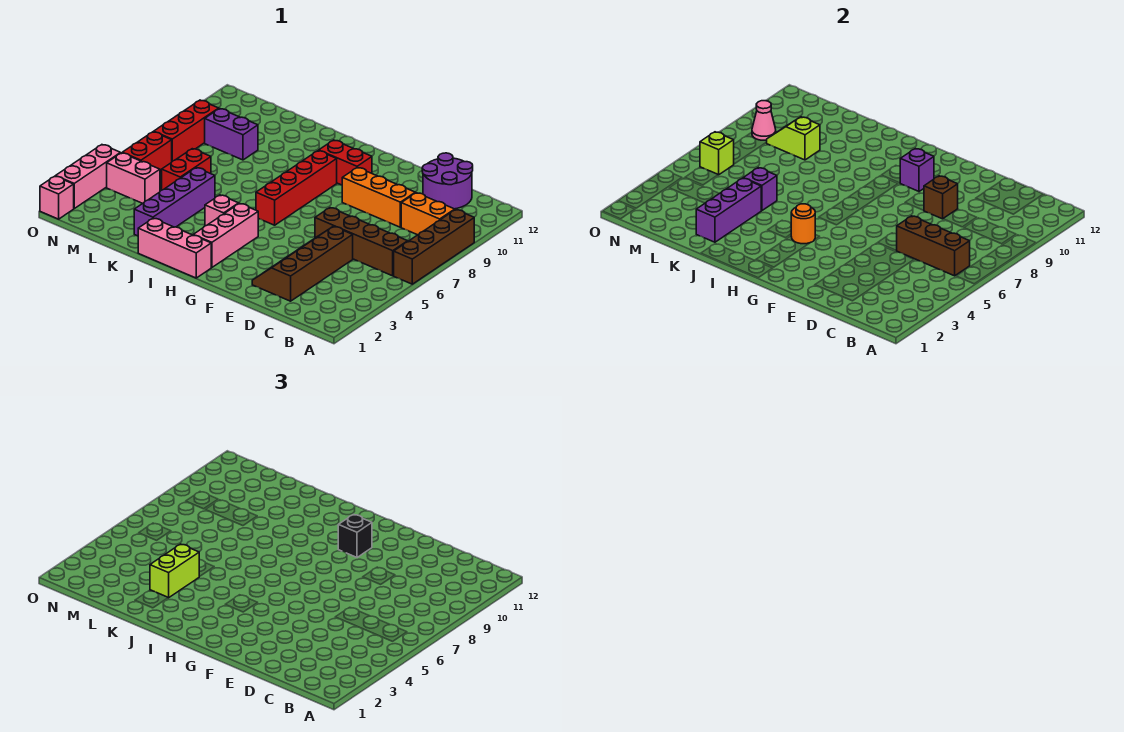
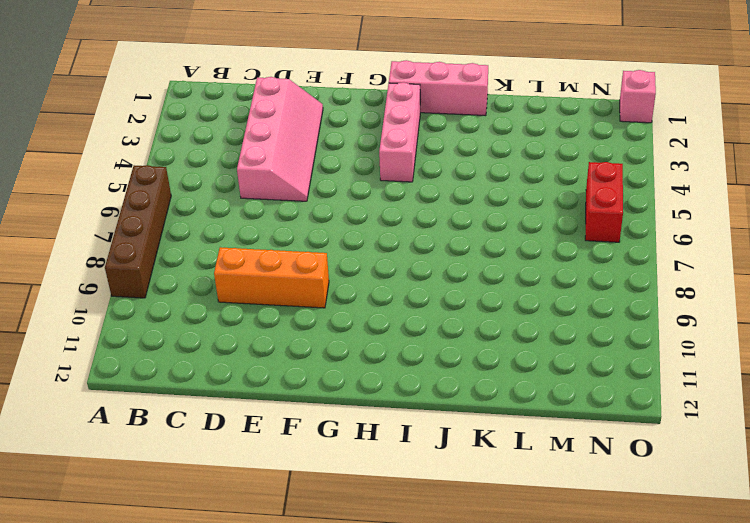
pink slope D2:E5 level 1 top D -> brown slope D2:E5 level 1 top D
none -> brown brick B6:E6 level 1
none -> orange brick B9:C9 level 1
none -> purple round brick C11:D12 level 1
none -> red brick G10:H10 level 1

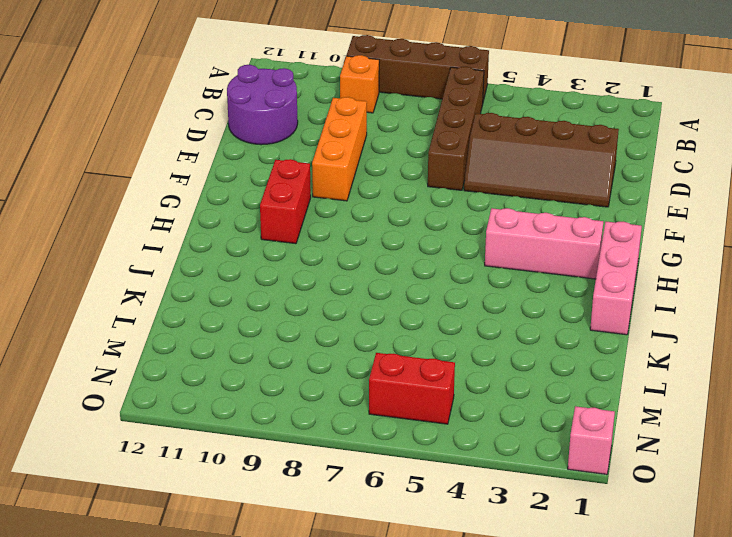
orange brick B9 level 1 -> orange brick B9:C9 level 1
none -> red brick H6:H9 level 1
none -> pink brick I4 level 1
none -> purple brick K2:K5 level 1
none -> red brick L5:L6 level 1

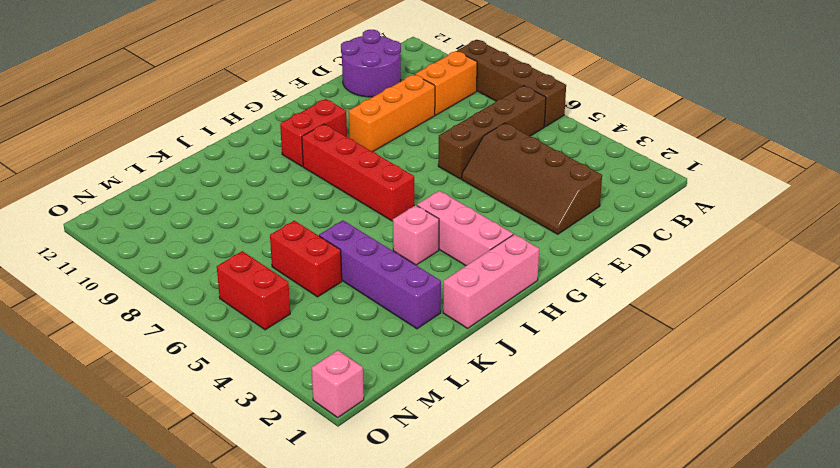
none -> purple brick L9:M9 level 1
none -> pink brick M4:N4 level 1
none -> red brick N7:N9 level 1
none -> pink brick O2:O4 level 1

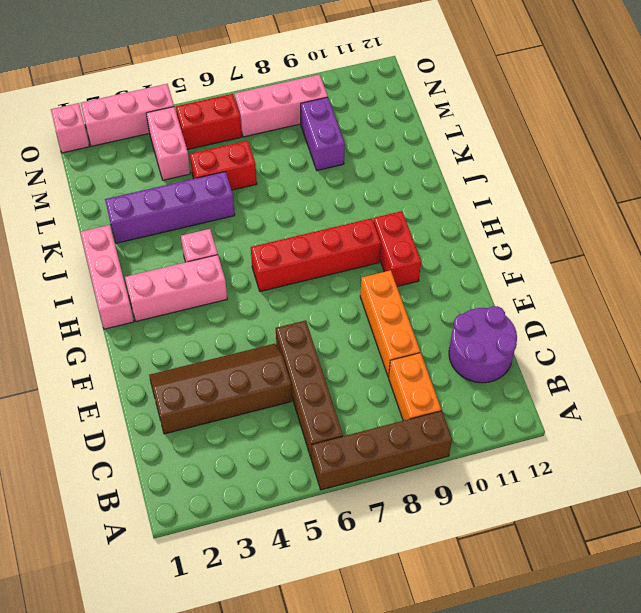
pink brick N7:N9 level 1 -> red brick N7:N9 level 1
none -> brown brick B6:D6 level 2
none -> brown brick E9 level 2
none -> purple brick G10 level 2
none -> orange round brick H4 level 2

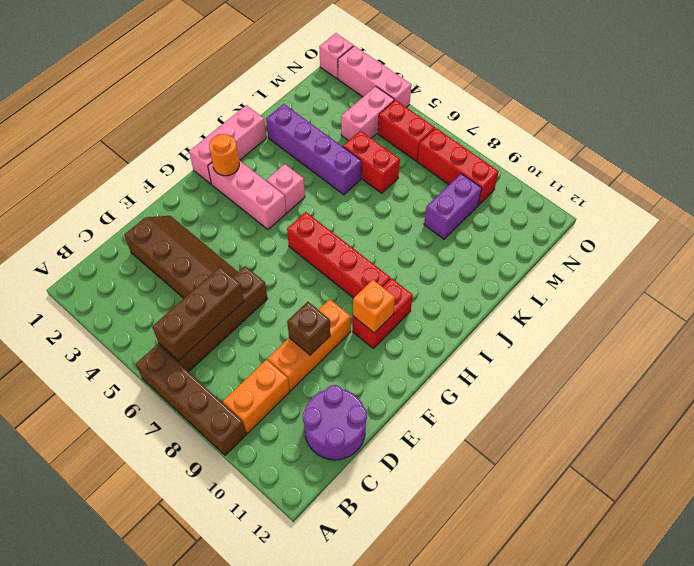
orange brick G10 level 2 -> purple brick G10 level 2
orange round brick H2 level 2 -> orange round brick H4 level 2
none -> purple brick K2:K4 level 2
none -> purple brick K5 level 2
none -> lime slope L9:M9 level 2 top L
none -> lime brick N6 level 2

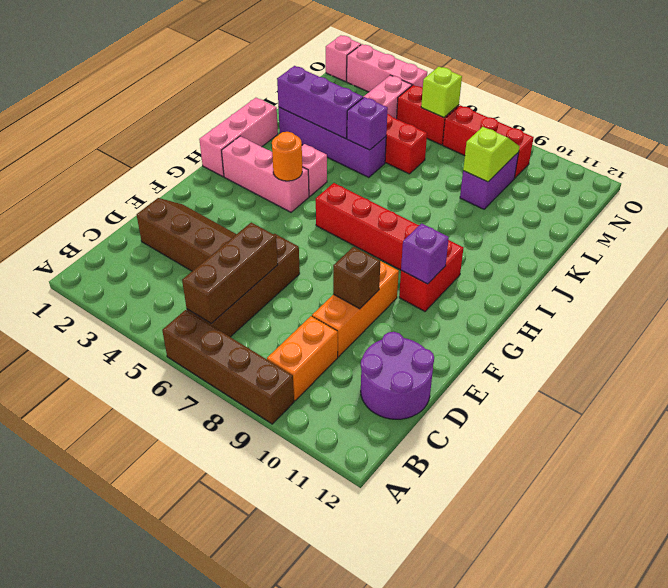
none -> pink cone N9 level 2
none -> black brick G10 level 3
none -> lime brick K3:K4 level 3

